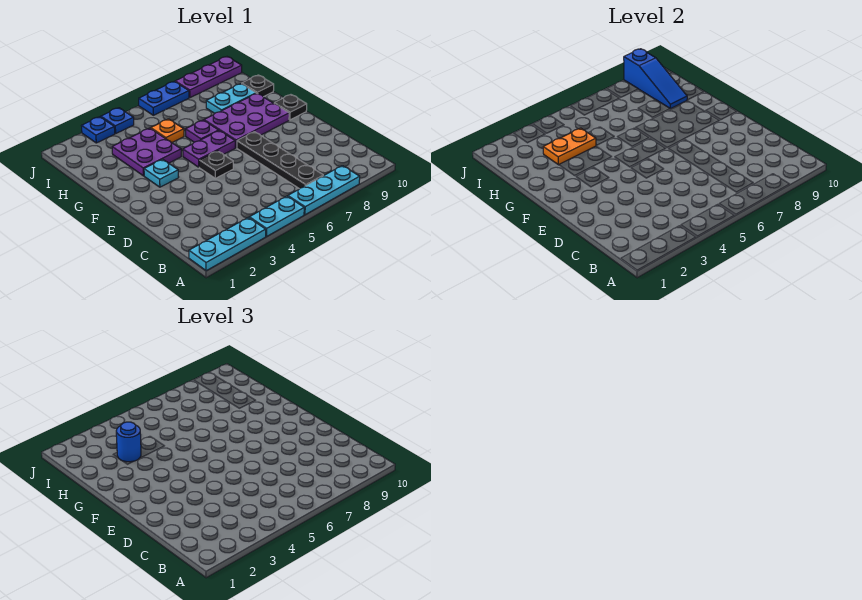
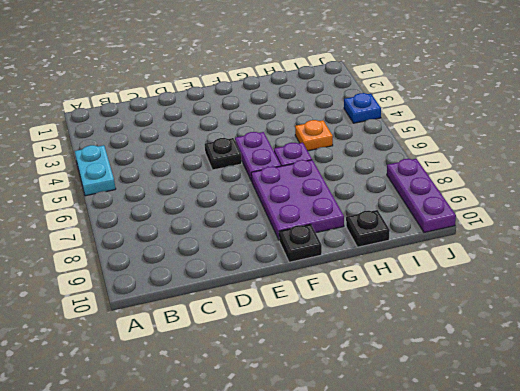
none -> cyan plate A1:A3 level 1
none -> cyan plate A6:A8 level 1
none -> black plate B7:E7 level 1

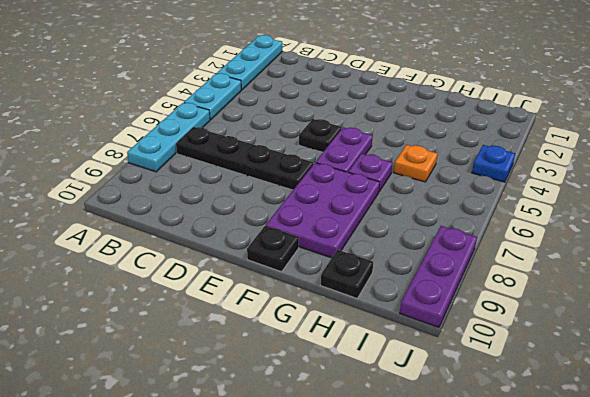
none -> cyan plate F3 level 1
none -> purple plate G3:H4 level 1
none -> cyan plate H8:H9 level 1

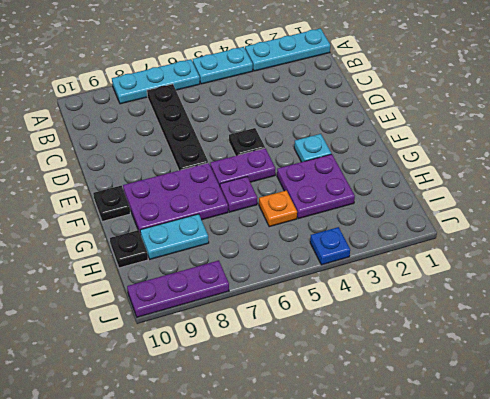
none -> blue plate J3 level 1
none -> blue plate J6:J7 level 1
none -> orange plate H3:H4 level 2

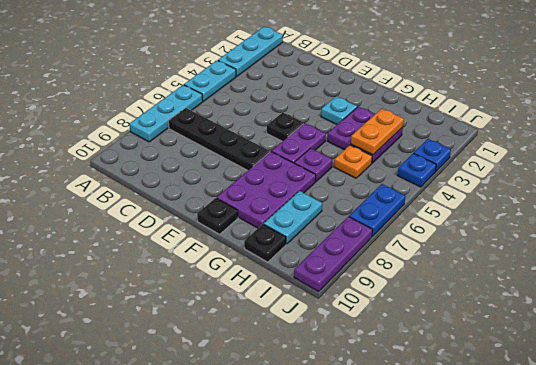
none -> blue slope H9:J9 level 2 top J
none -> blue round brick H3 level 3

